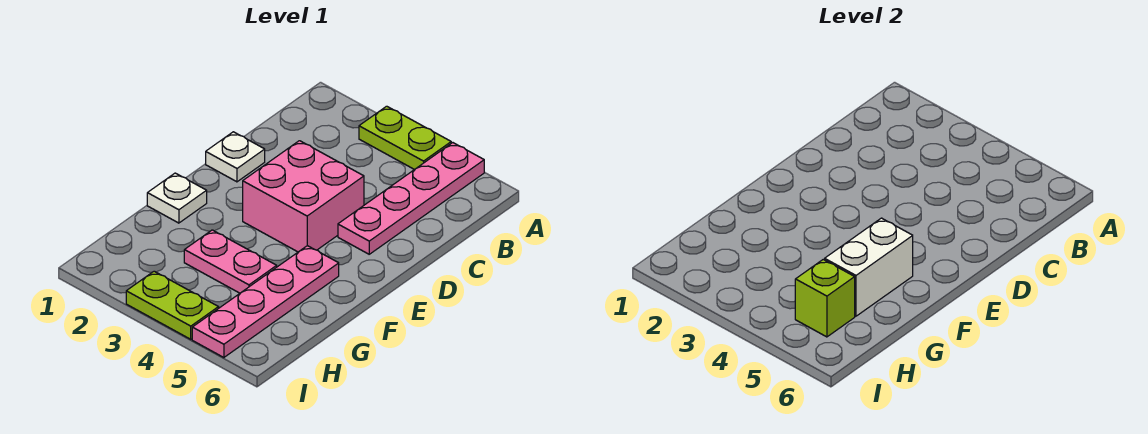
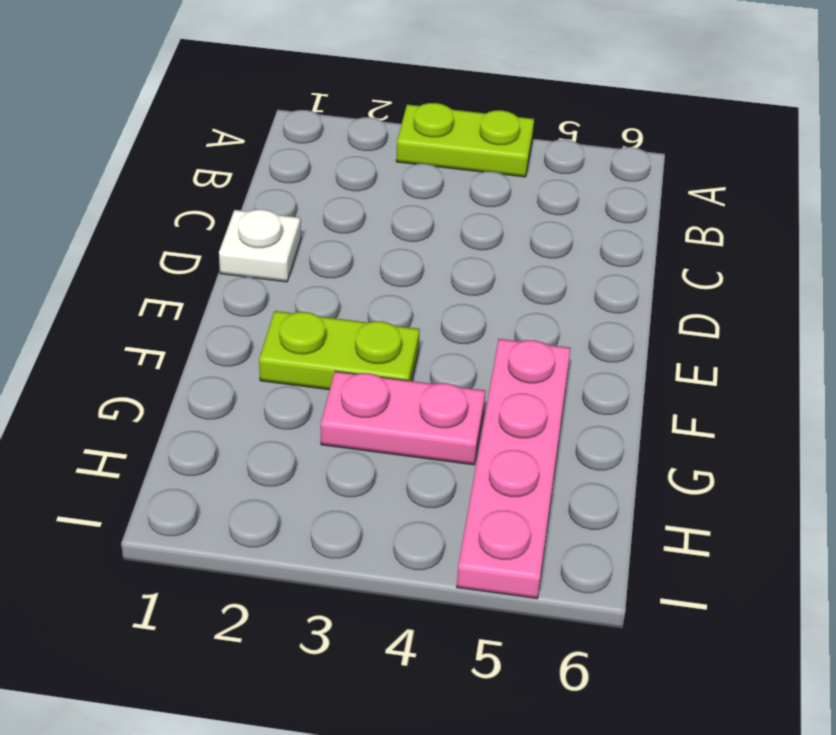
lime plate F2:F3 level 1 -> lime plate I3:I4 level 1
none -> pink plate A5:D5 level 1
none -> pink brick D3:E4 level 1

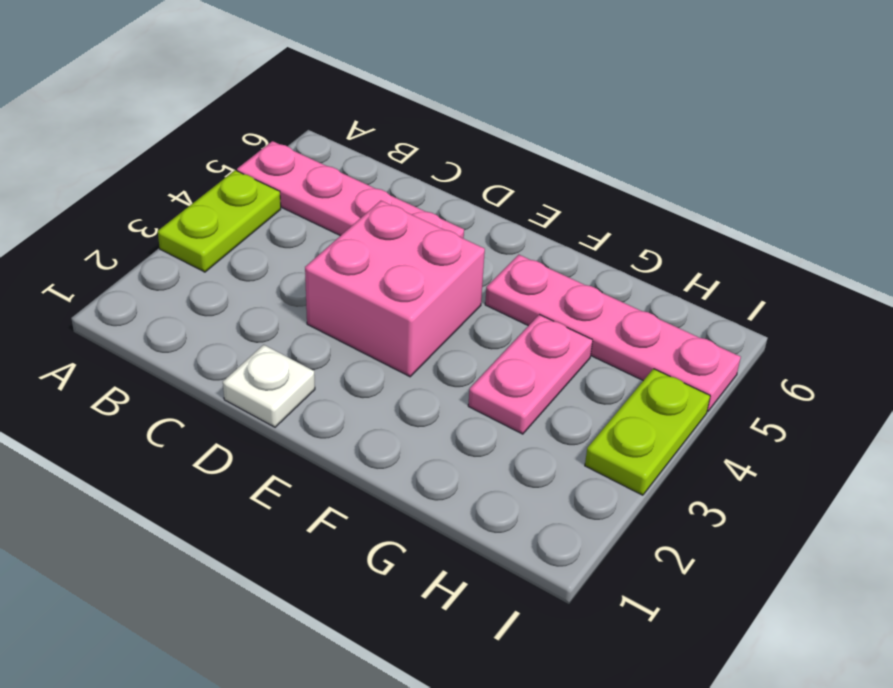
none -> white plate F1 level 1
none -> white brick F5:G5 level 2

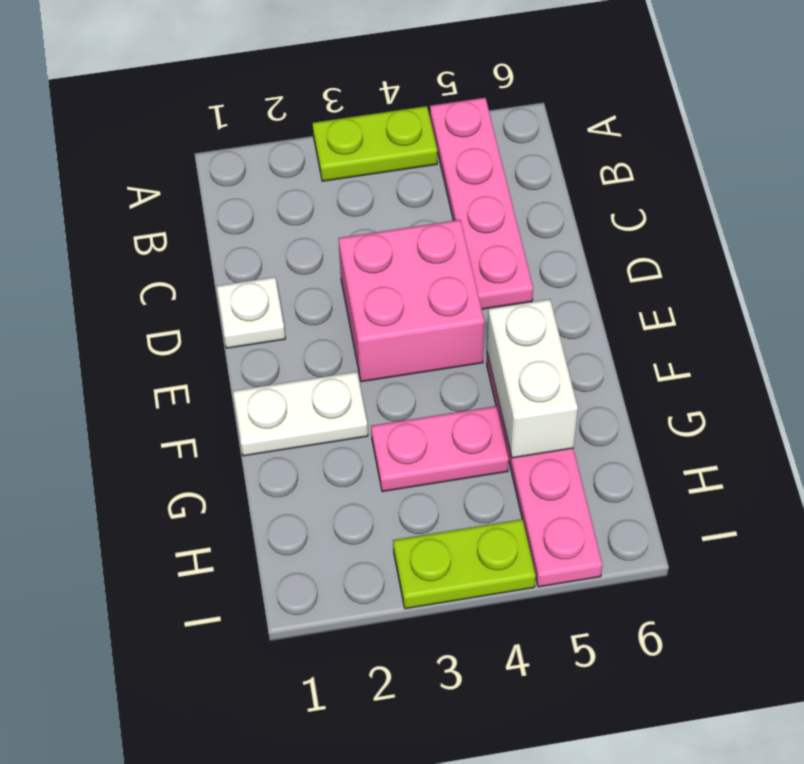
white plate F1:F2 level 1 -> white plate F1 level 1
none -> lime brick H5 level 2

